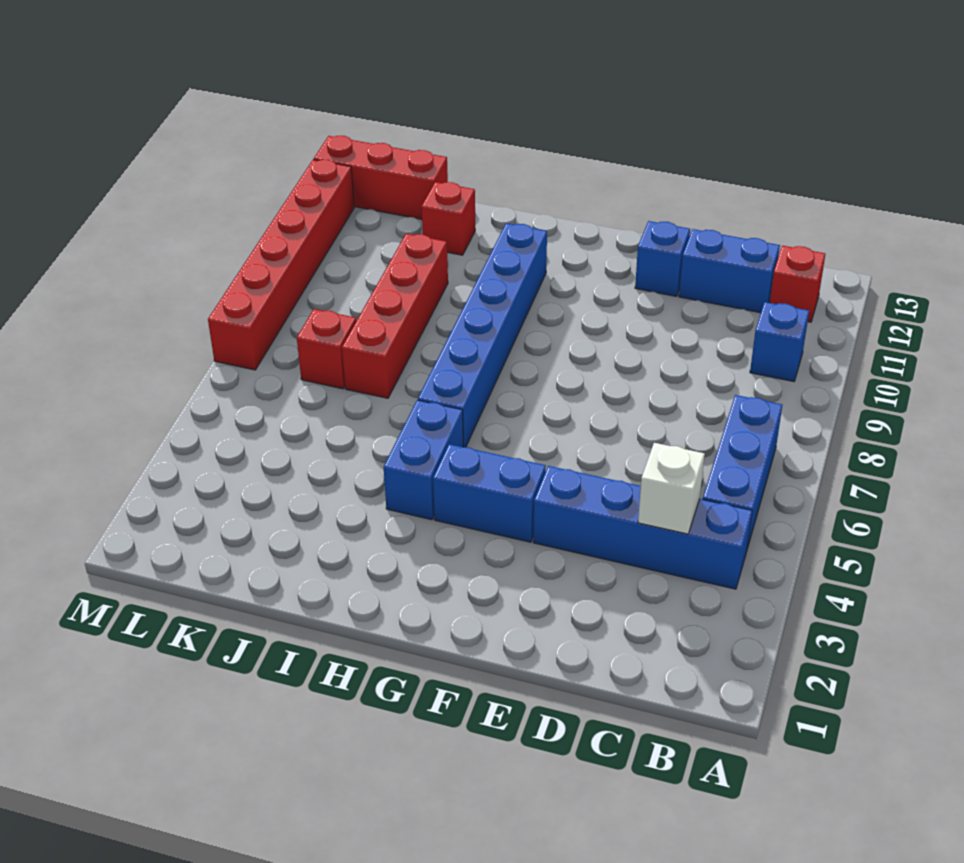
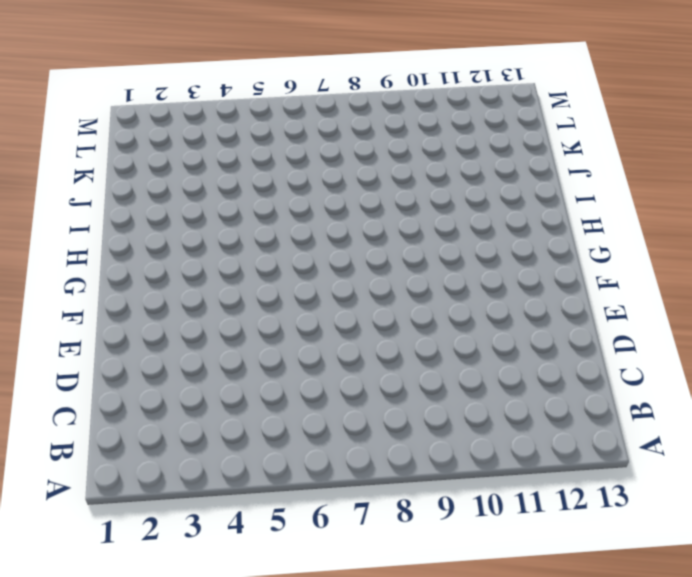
none -> blue brick B4:E4 level 1
none -> blue brick B5:B7 level 1
none -> blue brick B10 level 1

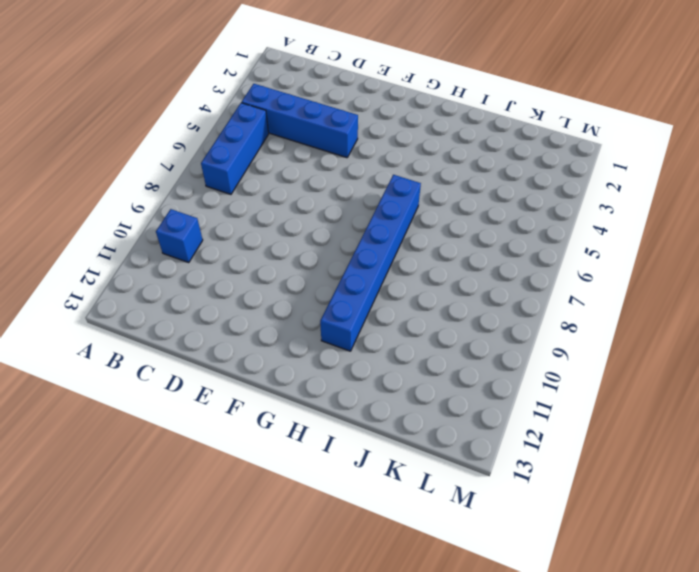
none -> red brick B12 level 1
none -> blue brick C12:D12 level 1
none -> blue brick E12 level 1

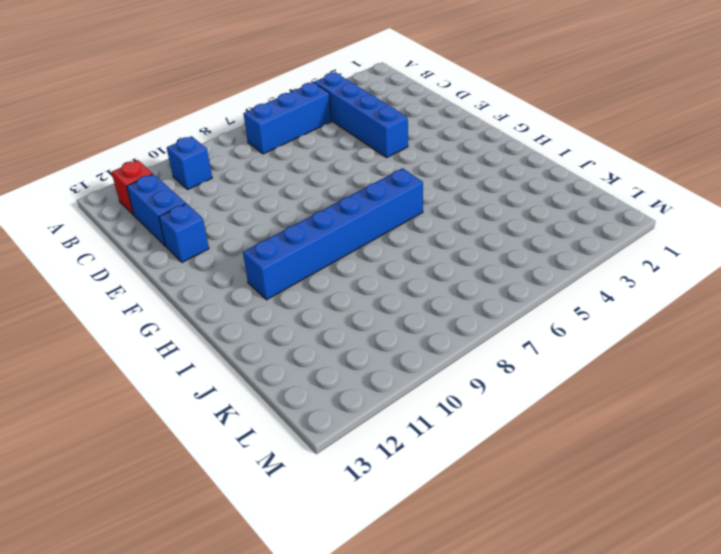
none -> blue brick F4:G4 level 1
none -> blue brick H4:H5 level 1
none -> red brick J7:J10 level 1

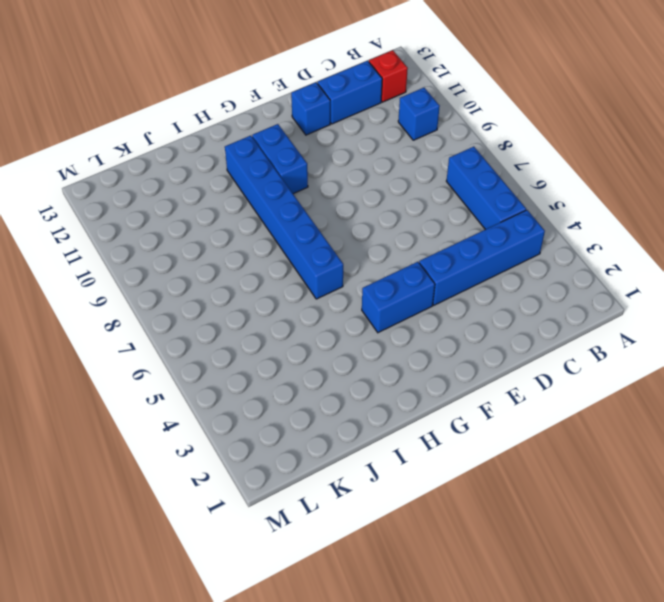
blue brick G10:G11 level 1 -> blue brick H4:H5 level 1
none -> red brick J7:J10 level 1
none -> red brick J12 level 1
none -> red brick K7 level 1

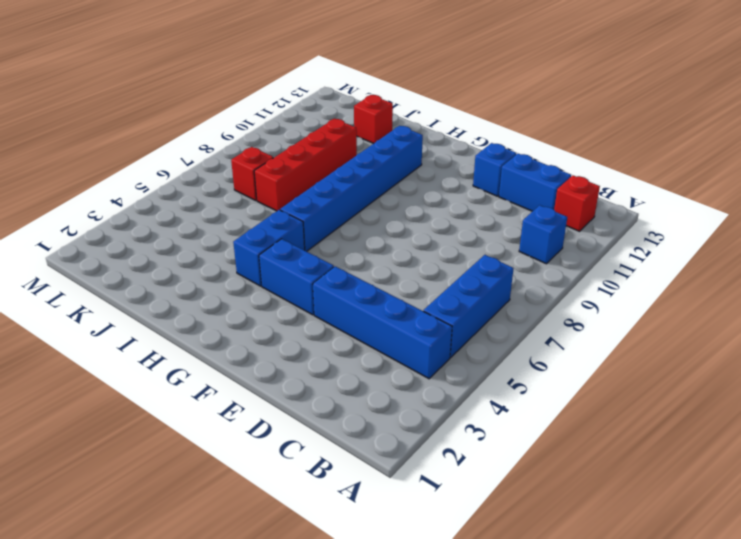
none -> red brick K13:M13 level 1
none -> red brick M7:M12 level 1
none -> white brick C4 level 2

